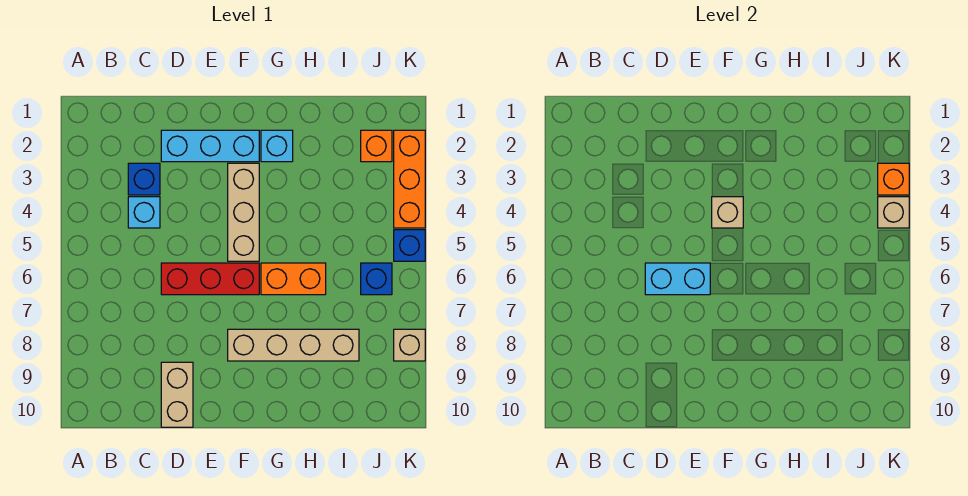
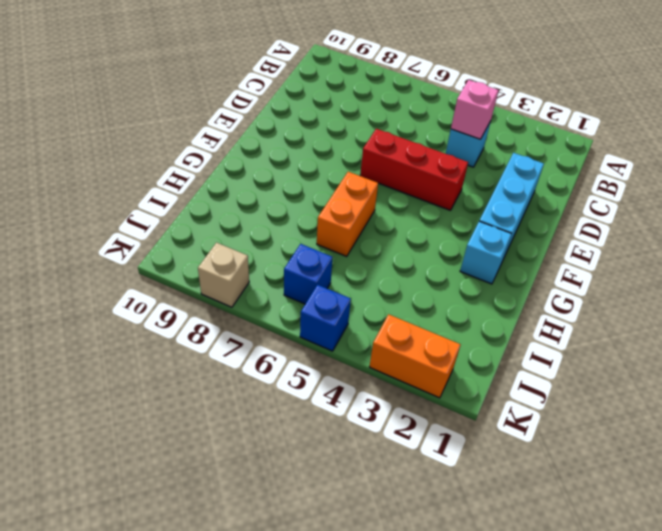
pink brick C4 level 2 -> none
red brick E4:E6 level 1 -> red brick D6:F6 level 1
orange brick K2:K3 level 1 -> orange brick K2:K4 level 1
none -> blue brick C3 level 1
none -> tan brick D9:D10 level 1
none -> tan brick F3:F5 level 1

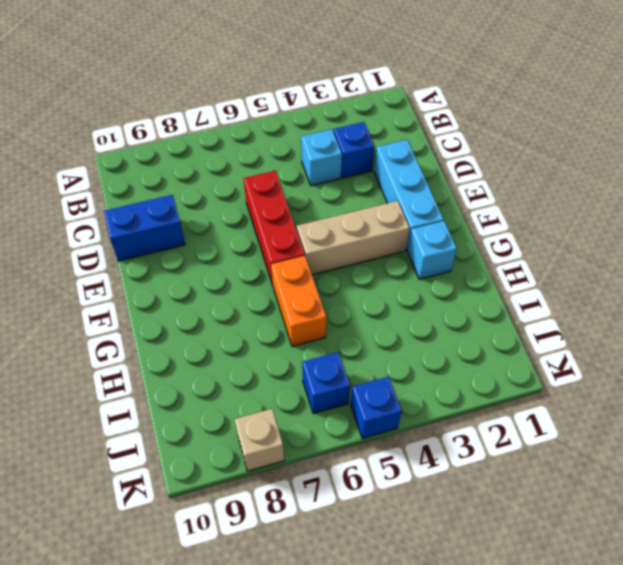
blue brick D9:D10 level 1 -> tan brick D9:D10 level 1
none -> tan brick F8:I8 level 1
none -> orange brick J2 level 1
none -> orange brick K2:K4 level 1

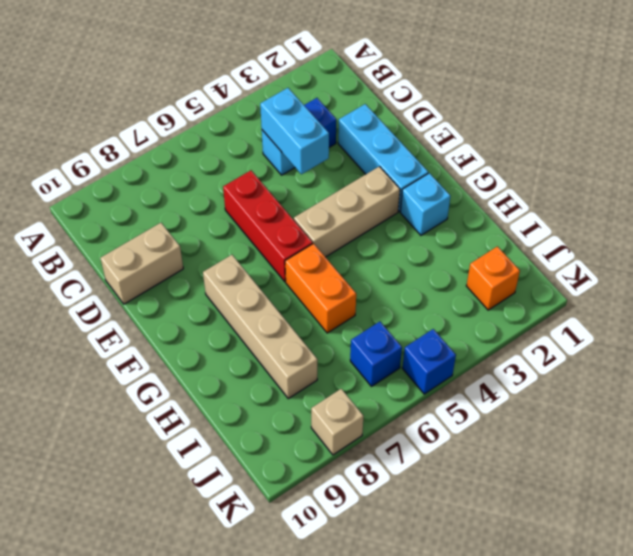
cyan brick C4:D4 level 2 -> cyan brick D6:E6 level 2
none -> orange brick K2:K4 level 1
none -> tan brick F4 level 2
none -> orange brick K3 level 2

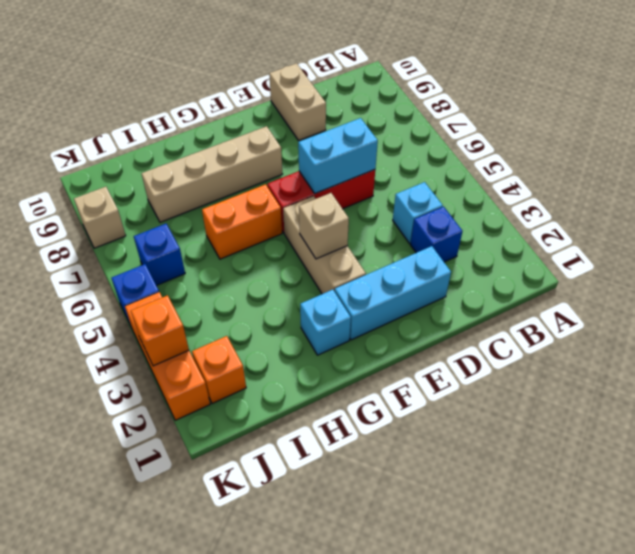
none -> tan brick K4 level 2

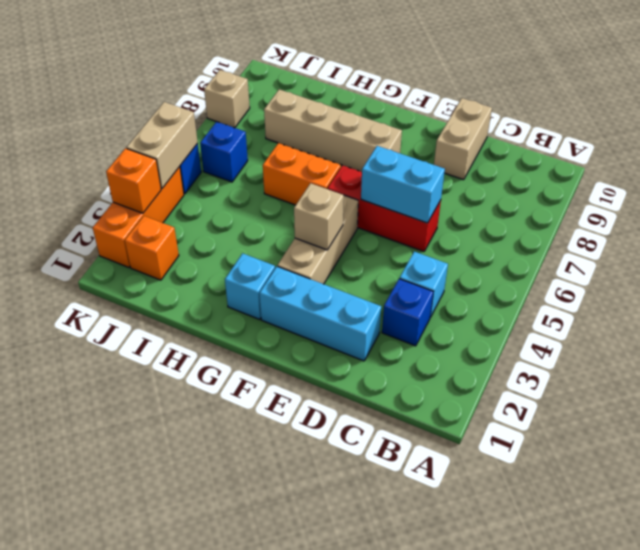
tan brick K4:K5 level 2 -> tan brick K4 level 2

